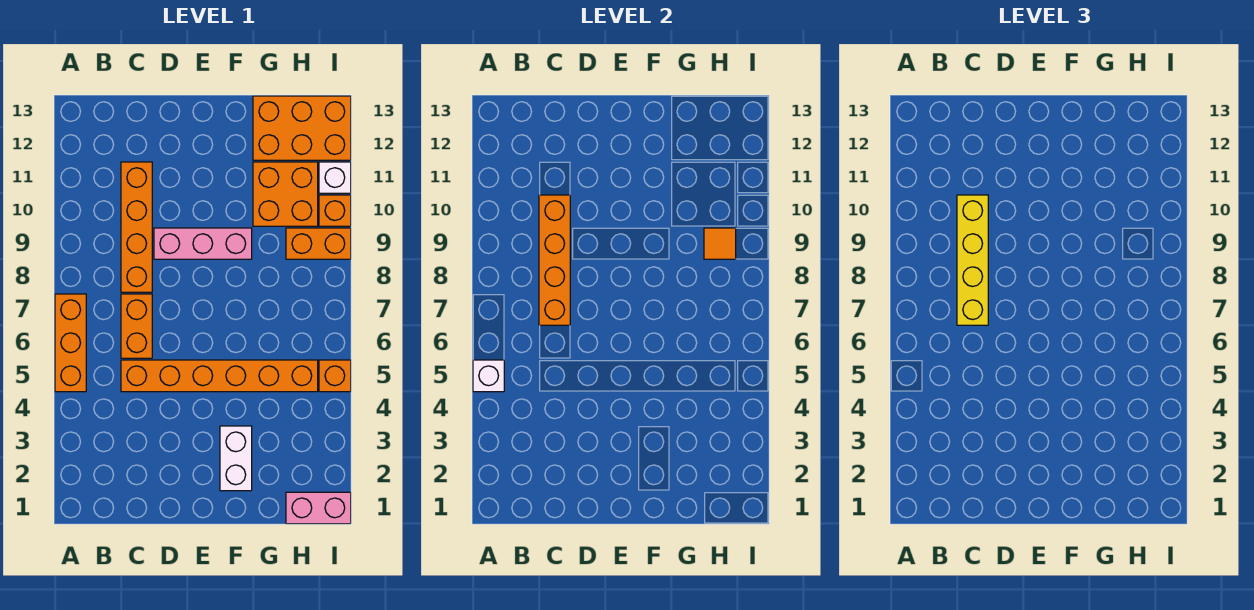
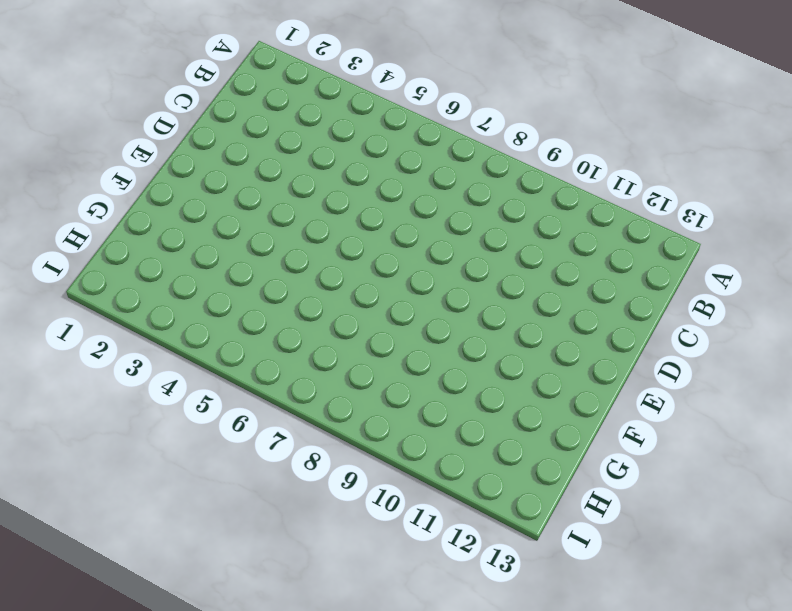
none -> orange brick A5:A7 level 1
none -> orange brick C5:H5 level 1
none -> orange brick C6:C7 level 1

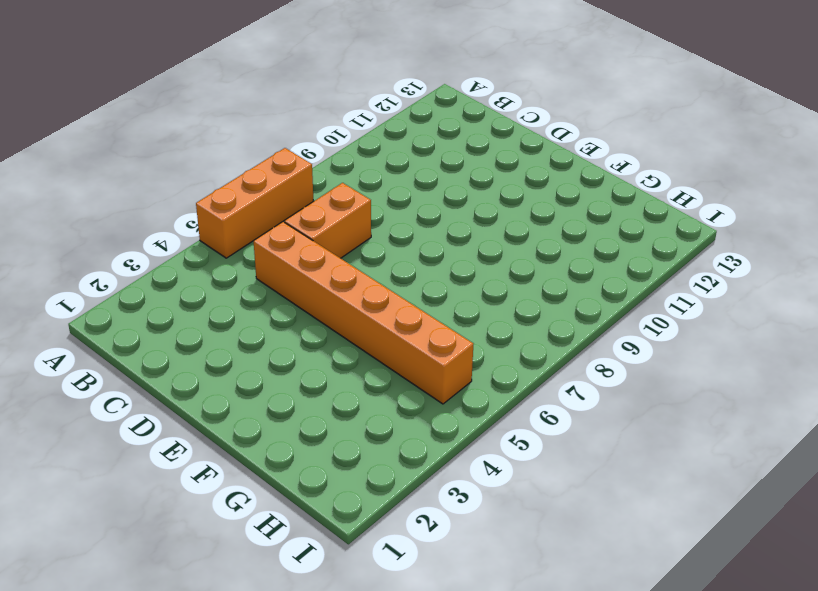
none -> orange brick C8:C11 level 1
none -> pink brick D9:F9 level 1
none -> white brick F2:F3 level 1

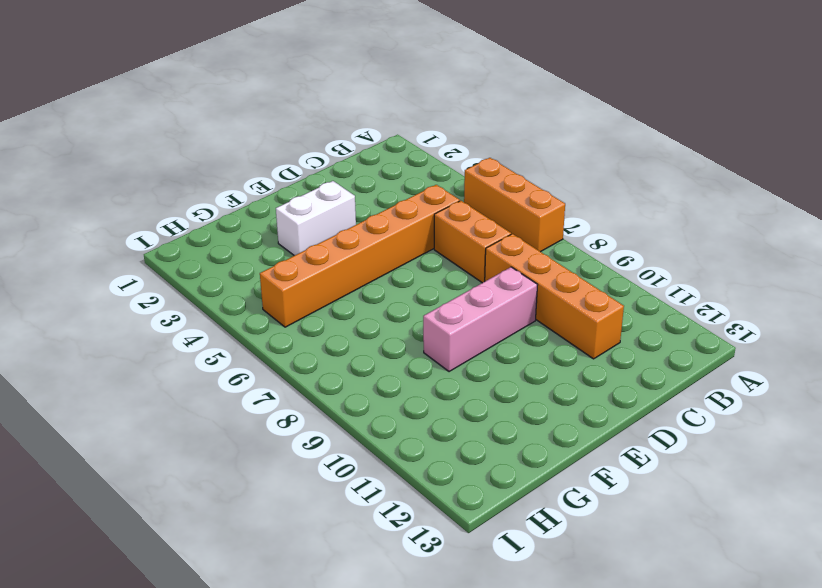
white brick E3:F3 level 1 -> white brick F2:F3 level 1
none -> orange brick G10:H11 level 1
none -> orange brick G12:I13 level 1
none -> pink brick H1:I1 level 1

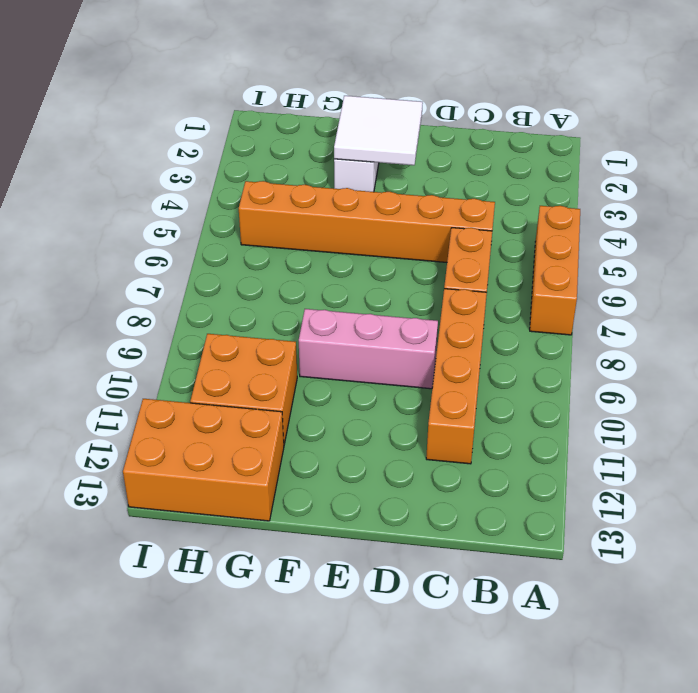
white tile E2:F3 level 2 -> none
none -> pink brick H1:I1 level 1
none -> orange brick H9:I9 level 1
none -> orange brick I5 level 1

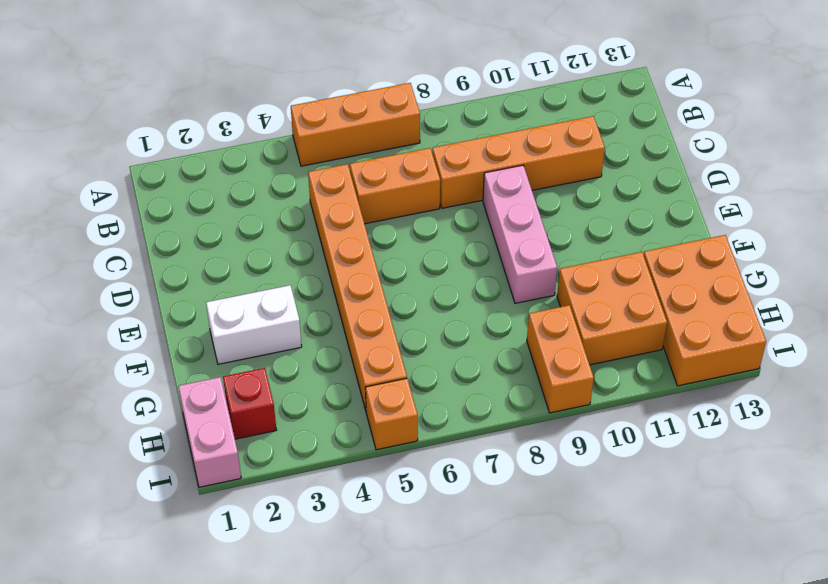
red brick H2 level 1 -> none
none -> orange brick I10 level 1
none -> white brick I11 level 1
none -> white brick A5 level 2

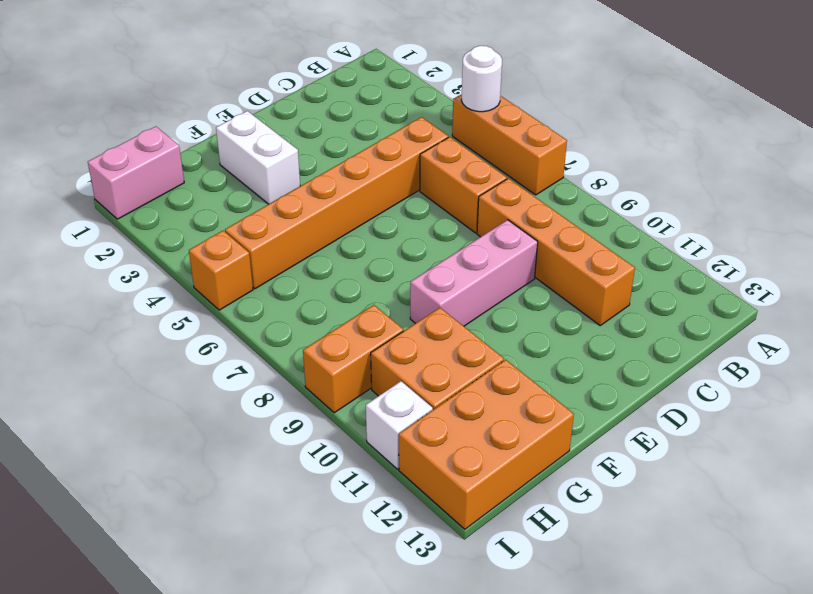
white round brick A5 level 2 -> white brick A5 level 2
none -> orange brick I10 level 1
none -> orange brick C7:C10 level 2
none -> orange tile H9 level 2

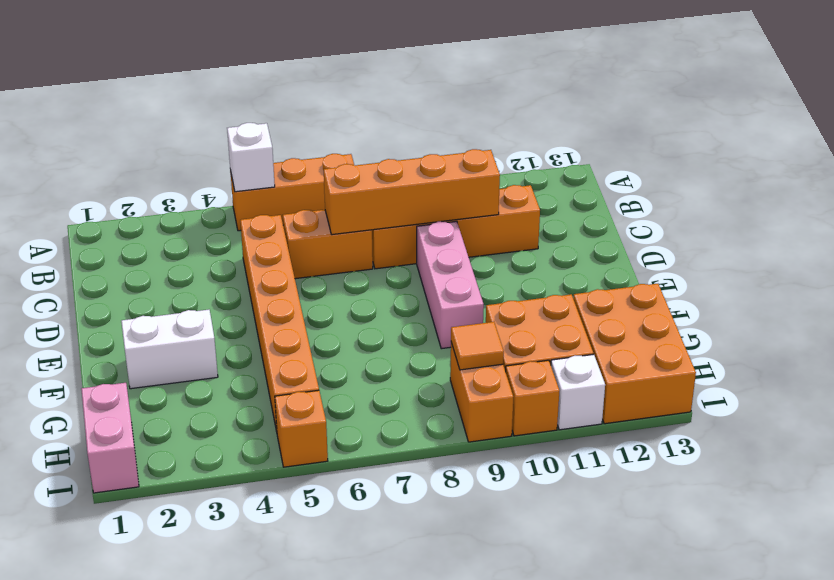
none -> yellow brick C7:C10 level 3

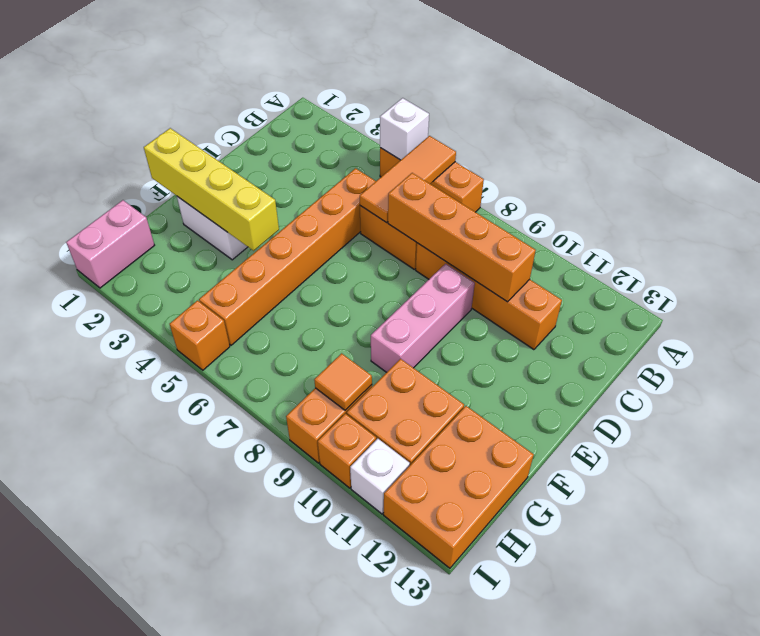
orange tile A6:C6 level 2 -> none
yellow brick F1:F4 level 2 -> yellow brick C7:C10 level 3

